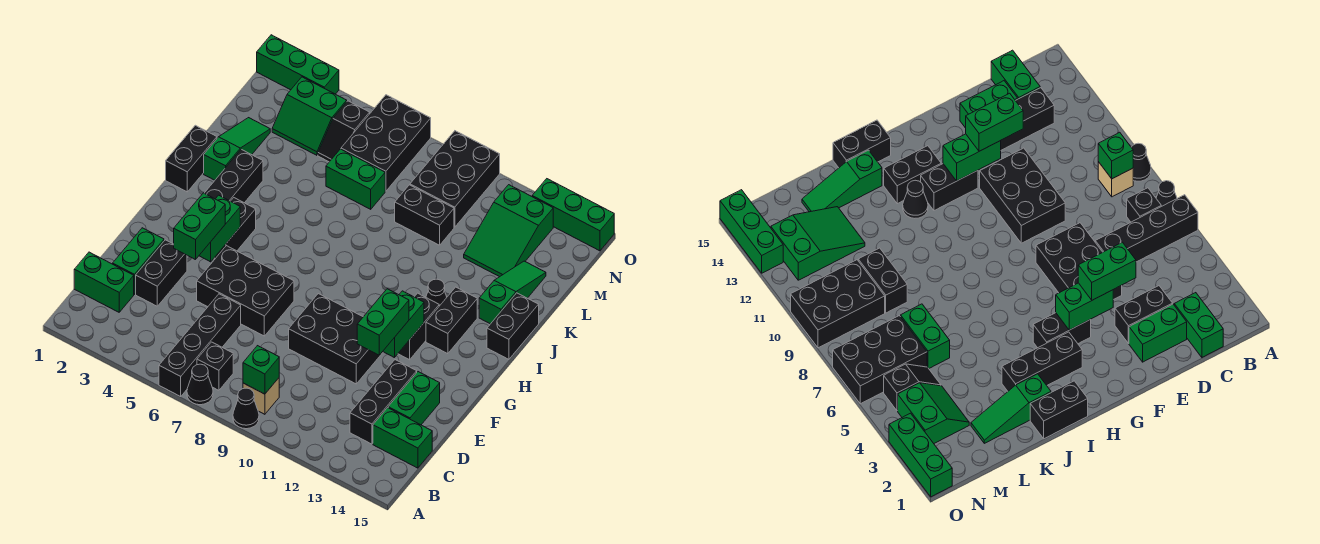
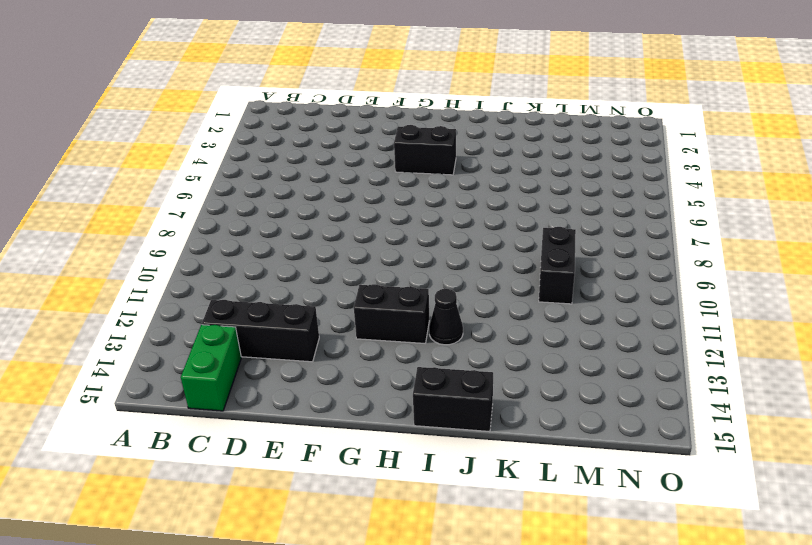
none -> black brick A6:D6 level 1
none -> black cone A7 level 1
none -> black cone A9 level 1
none -> black brick B7 level 1

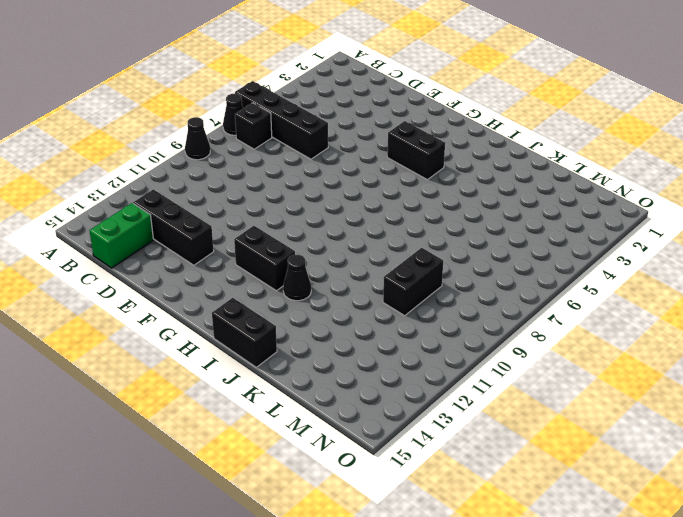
none -> tan brick B9 level 1
none -> green brick C1:C2 level 1
none -> green brick D2:E2 level 1
none -> black brick D3:E3 level 1

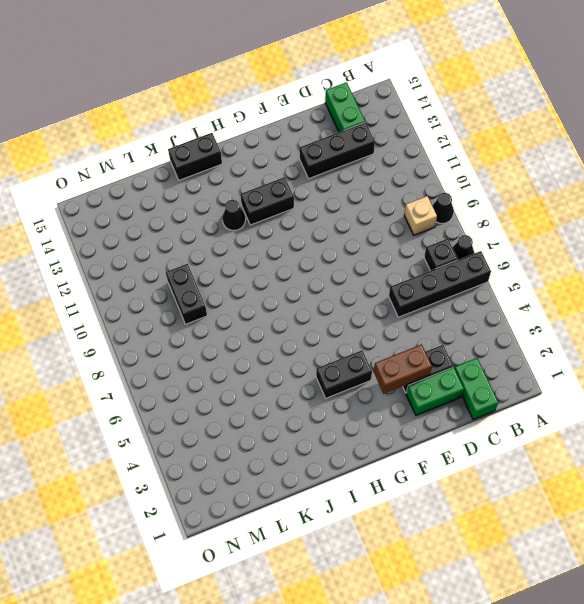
brown brick E3:F3 level 2 -> none
none -> green brick D14:E14 level 1
none -> black brick E5:F7 level 1
none -> black brick E9:F11 level 1
none -> black brick H3:J3 level 1

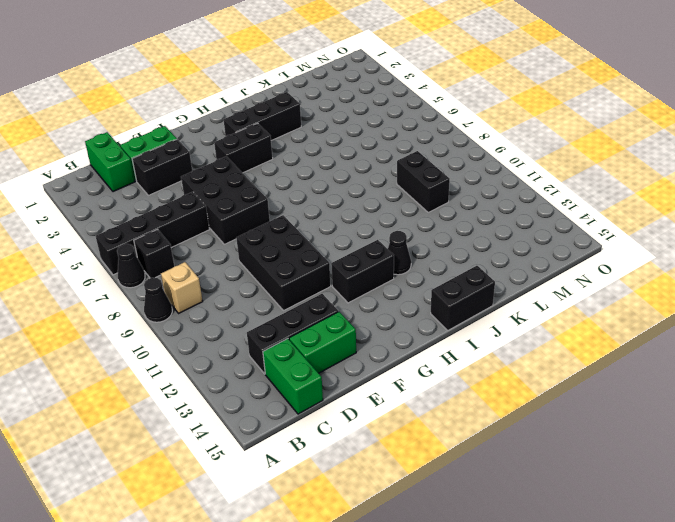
none -> black brick H13:I13 level 1
none -> black brick I1:J1 level 1
none -> green slope J2:L2 level 1 top J
none -> green slope J14:L14 level 1 top J

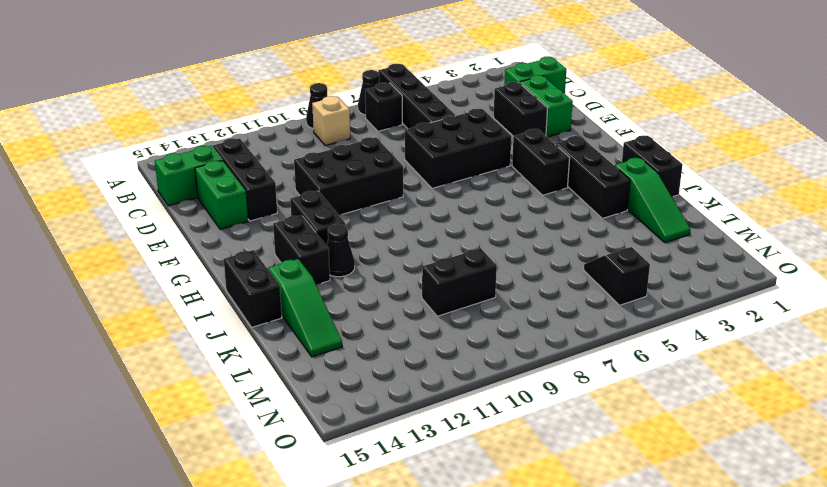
none -> green brick L6:L7 level 1
none -> green slope L12:N13 level 1 top N
none -> green slope M3:N4 level 1 top N
none -> black brick M6:O7 level 1

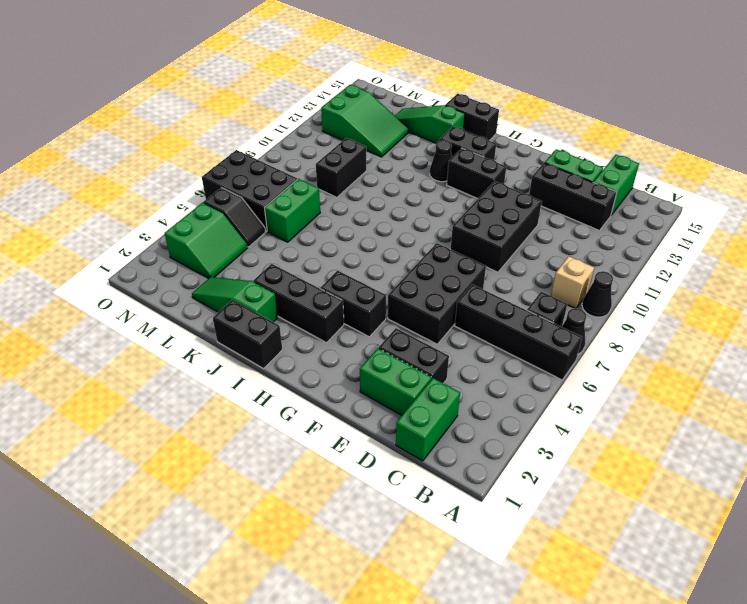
none -> black brick M9:O10 level 1
none -> green brick O1:O3 level 1
none -> green brick O13:O15 level 1
none -> green brick B9 level 2

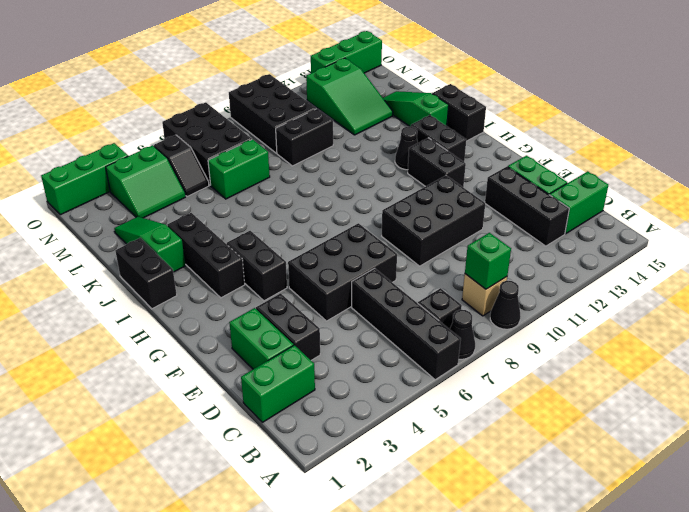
none -> green brick F4:G4 level 2
none -> green brick F12:G12 level 2
none -> green brick E4:F4 level 3
none -> green brick E12:F12 level 3

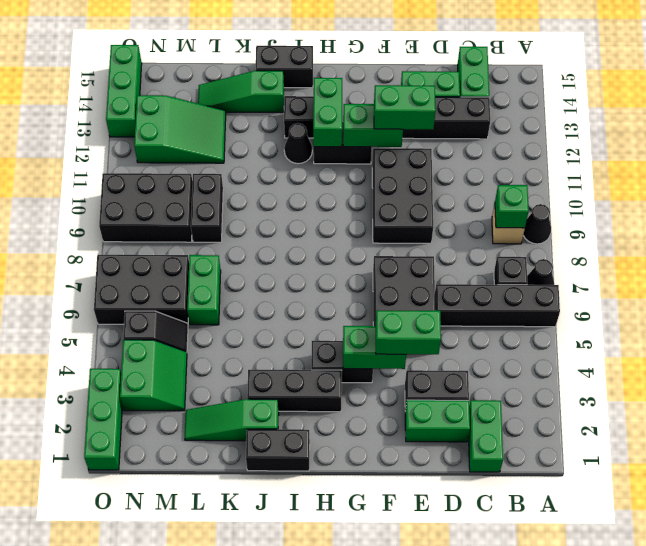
green brick H12:H13 level 2 -> none

